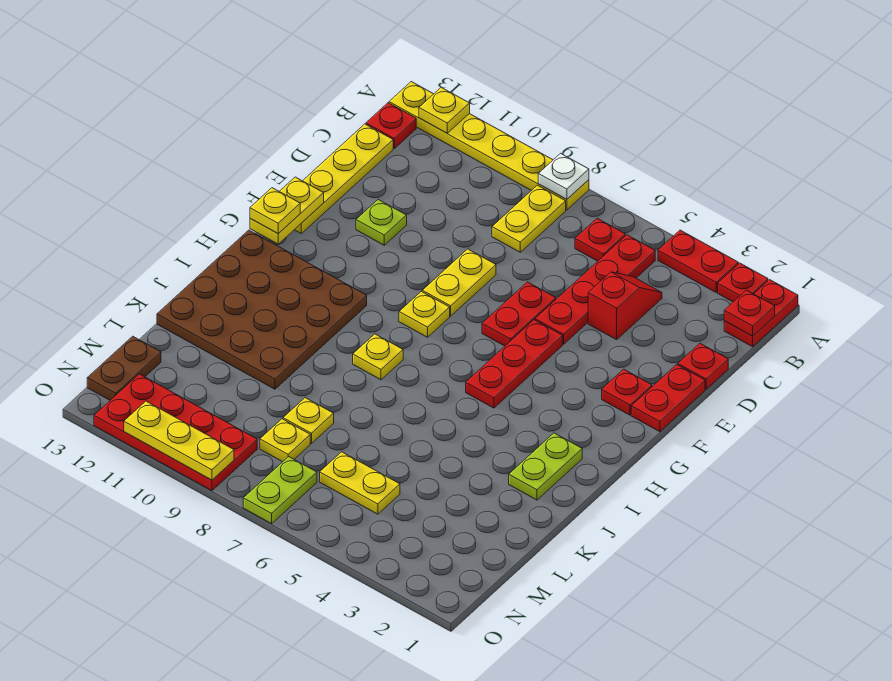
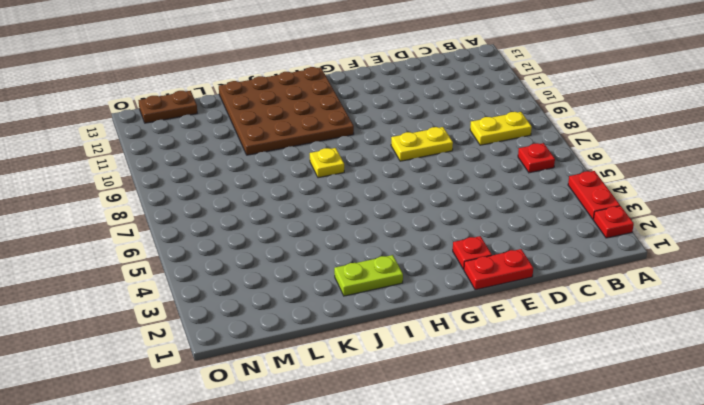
none -> red plate A1:B1 level 1
none -> yellow plate A8:A13 level 1
none -> red plate B5:E5 level 1
none -> red plate B13 level 1

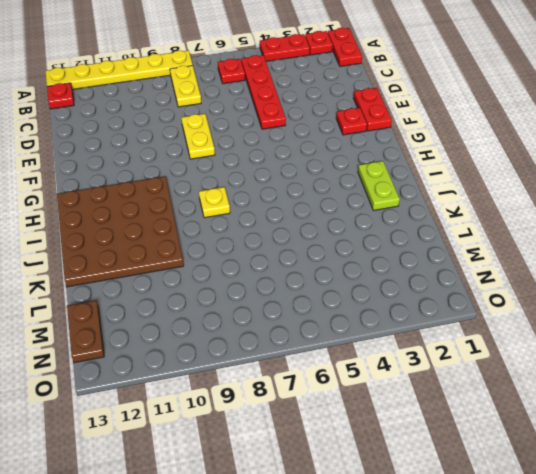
none -> red slope C4:D4 level 1 top D
none -> yellow plate C13:F13 level 1
none -> red plate D1 level 1
none -> red plate E6:F6 level 1

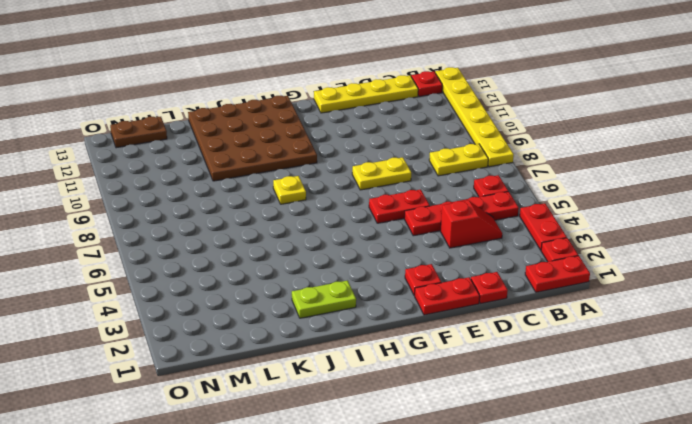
none -> lime plate E11 level 1
none -> red plate F5:H5 level 1
none -> yellow plate G8 level 1
none -> yellow plate L8 level 1

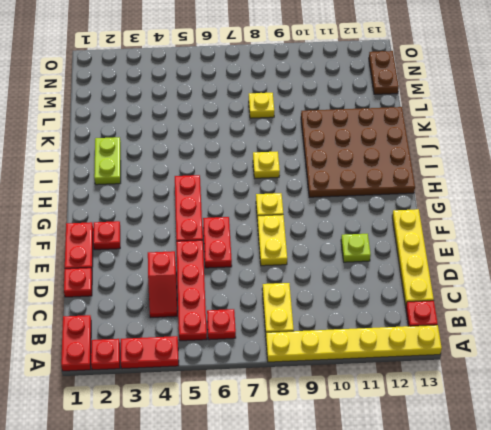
none -> yellow plate M5:M6 level 1
none -> yellow plate M8 level 1
none -> lime plate N7:O7 level 1
none -> red plate N9:O12 level 1

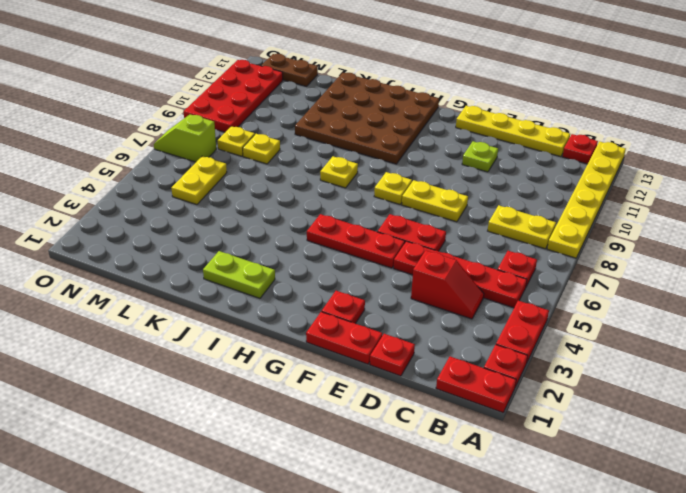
lime slope N7:O7 level 1 top N -> lime plate N7:O7 level 1
none -> white plate A8 level 2
none -> yellow plate A12 level 2
none -> red plate B1 level 2
none -> yellow plate F13:G13 level 2

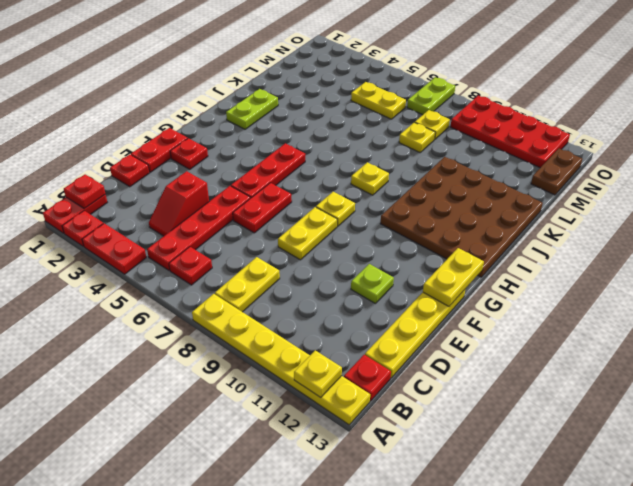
none -> white plate A8 level 2
none -> yellow plate O9:O11 level 2
none -> yellow plate G13 level 3

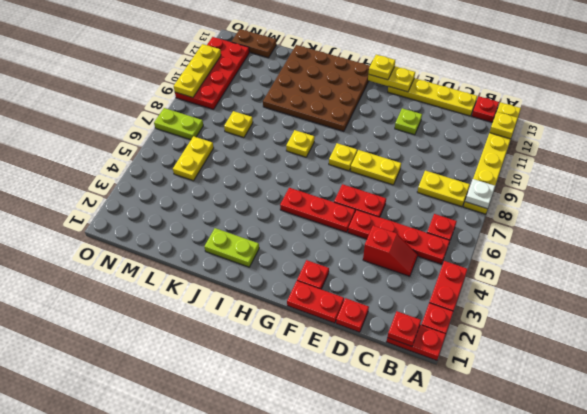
none -> yellow plate M8 level 1

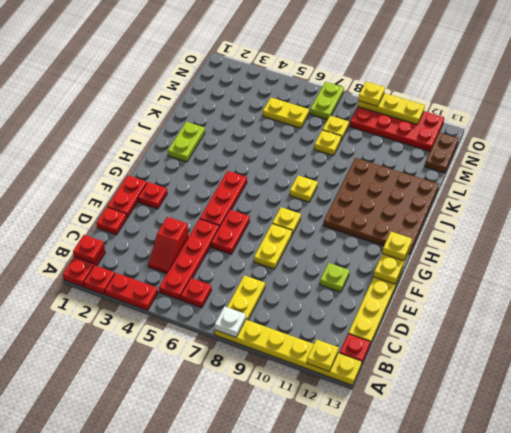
yellow plate O9 level 3 -> none

